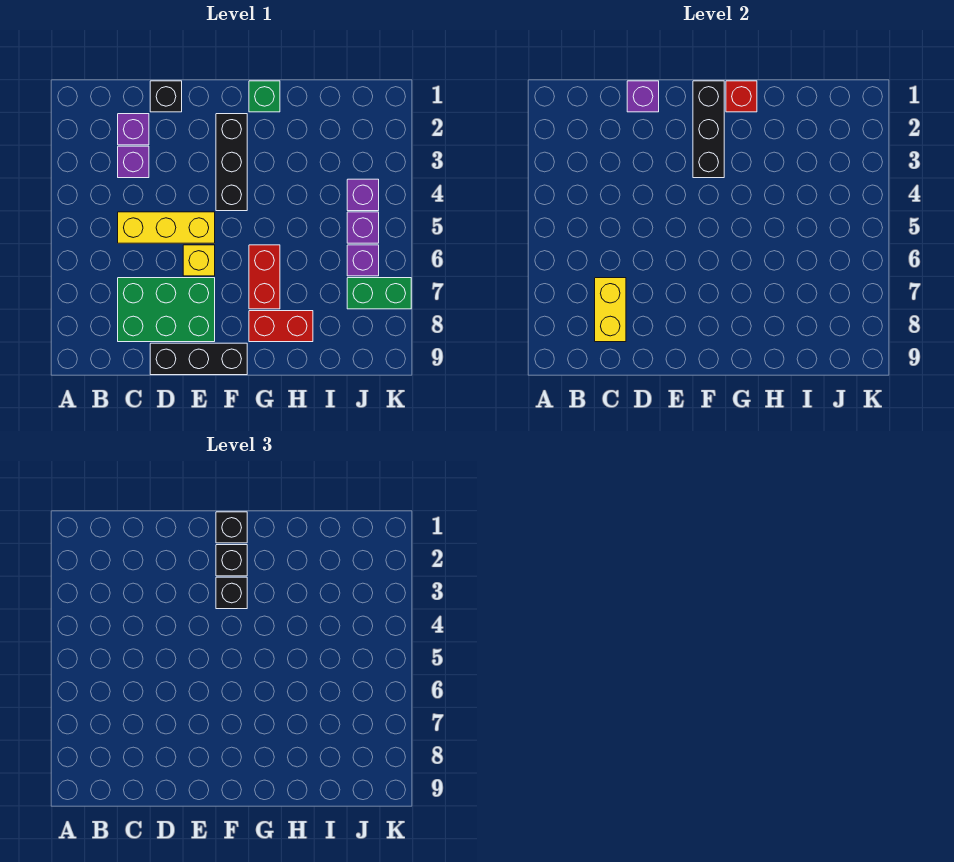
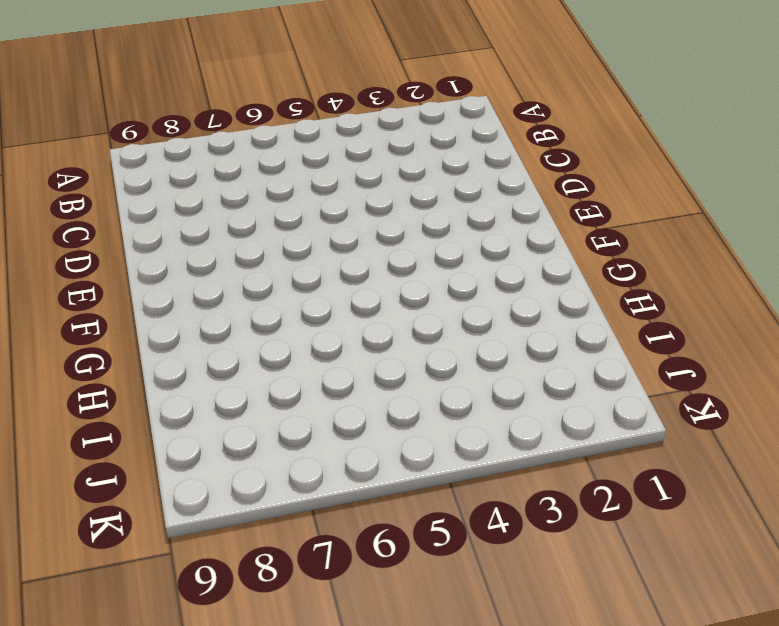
none -> purple brick C2 level 1
none -> purple brick C3 level 1
none -> yellow brick C5:E5 level 1

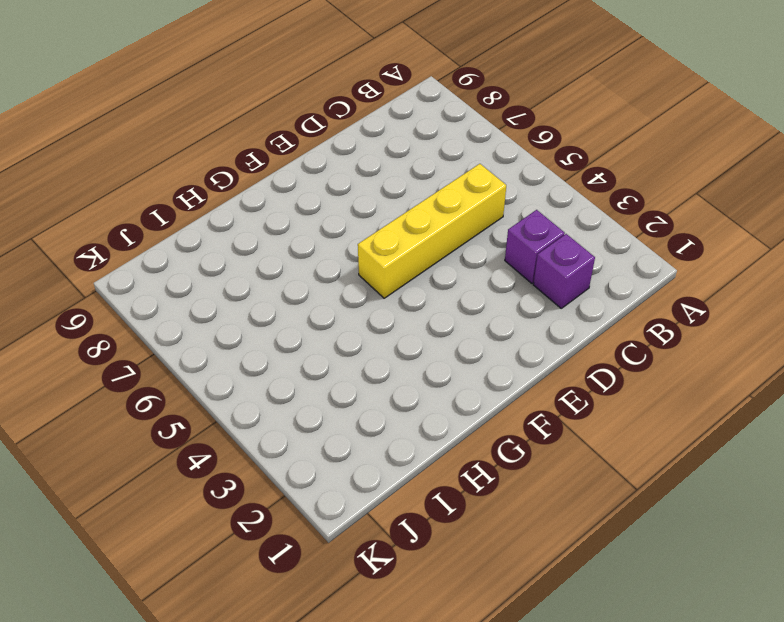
yellow brick C5:F5 level 1 -> yellow brick C5:E5 level 1
none -> green brick C7:E8 level 1
none -> black brick D1 level 1
none -> black brick D9:F9 level 1

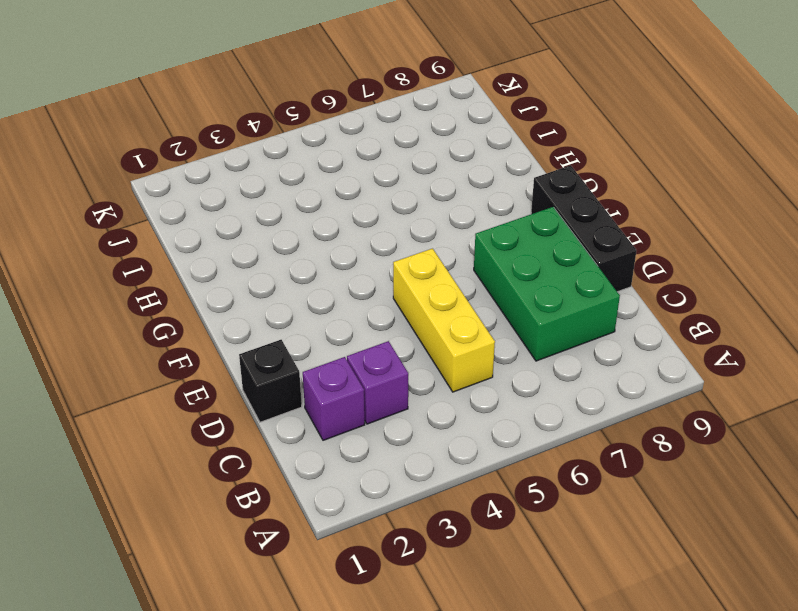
none -> yellow brick E6 level 1
none -> black brick F2:F4 level 1
none -> green brick G1 level 1

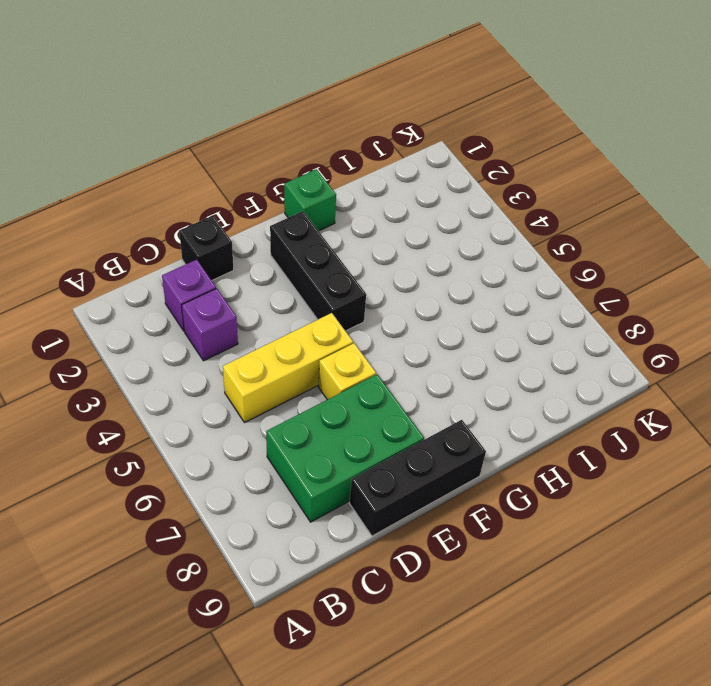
none -> red brick G6:G7 level 1
none -> red brick G8:H8 level 1
none -> purple brick J4 level 1

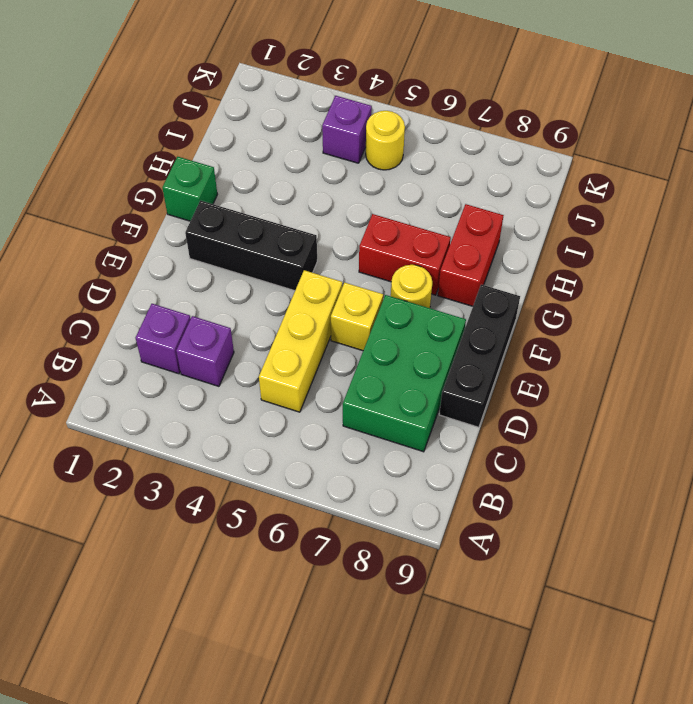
yellow round brick F7 level 1 -> none
yellow round brick J5 level 1 -> purple brick J5 level 1
none -> black brick D1 level 1
none -> purple brick J6 level 1
none -> green brick J7:K7 level 1

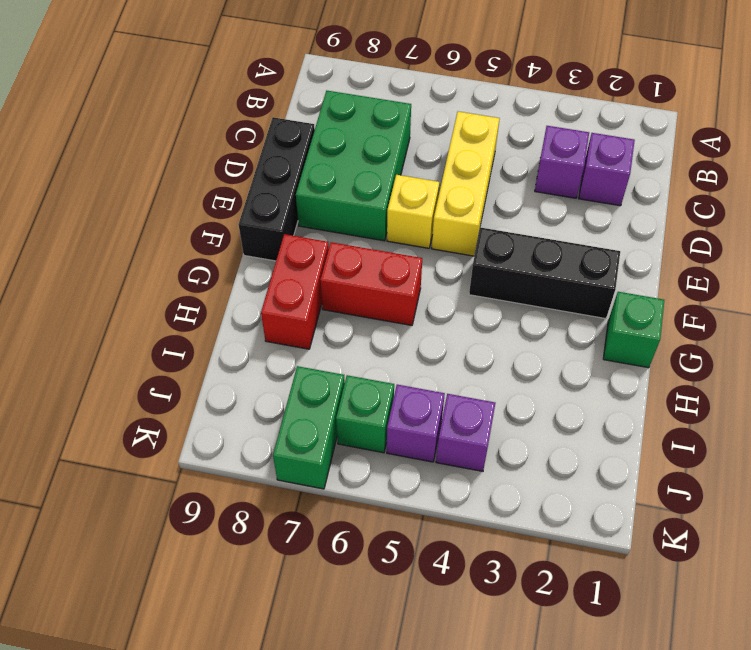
green brick J6 level 1 -> purple brick J6 level 1
none -> black brick D1 level 1
none -> yellow brick C7:C8 level 2
none -> purple brick D1 level 2

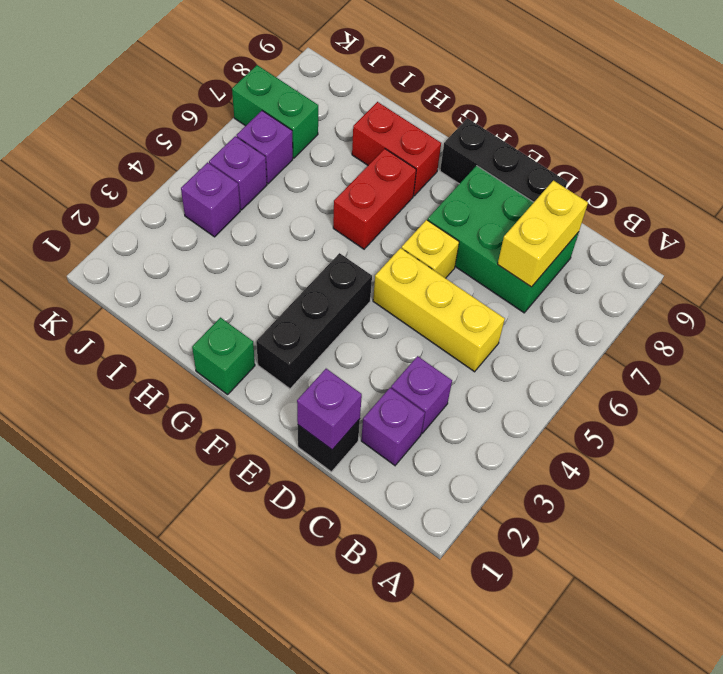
none -> black brick F1:F3 level 2
none -> red brick G1 level 2
none -> black brick F1 level 3

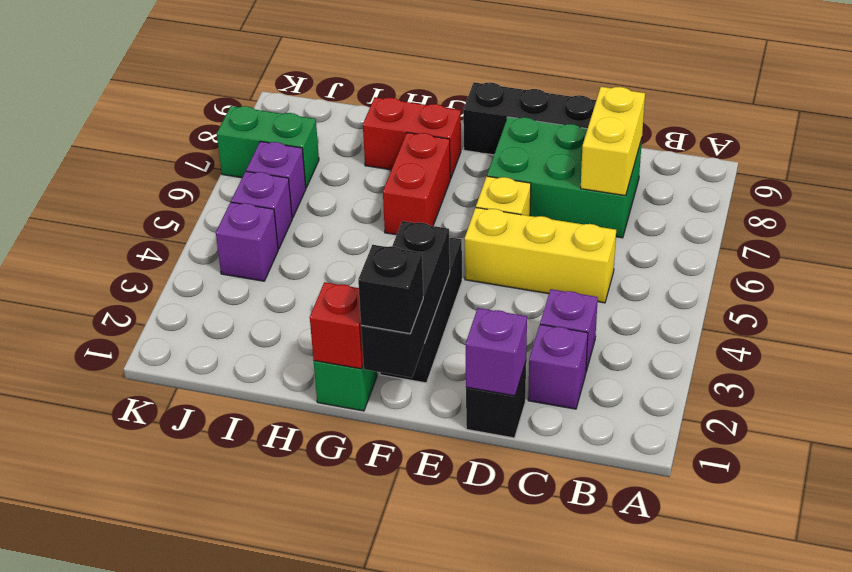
none -> black brick F2 level 3
none -> black brick F3 level 3

